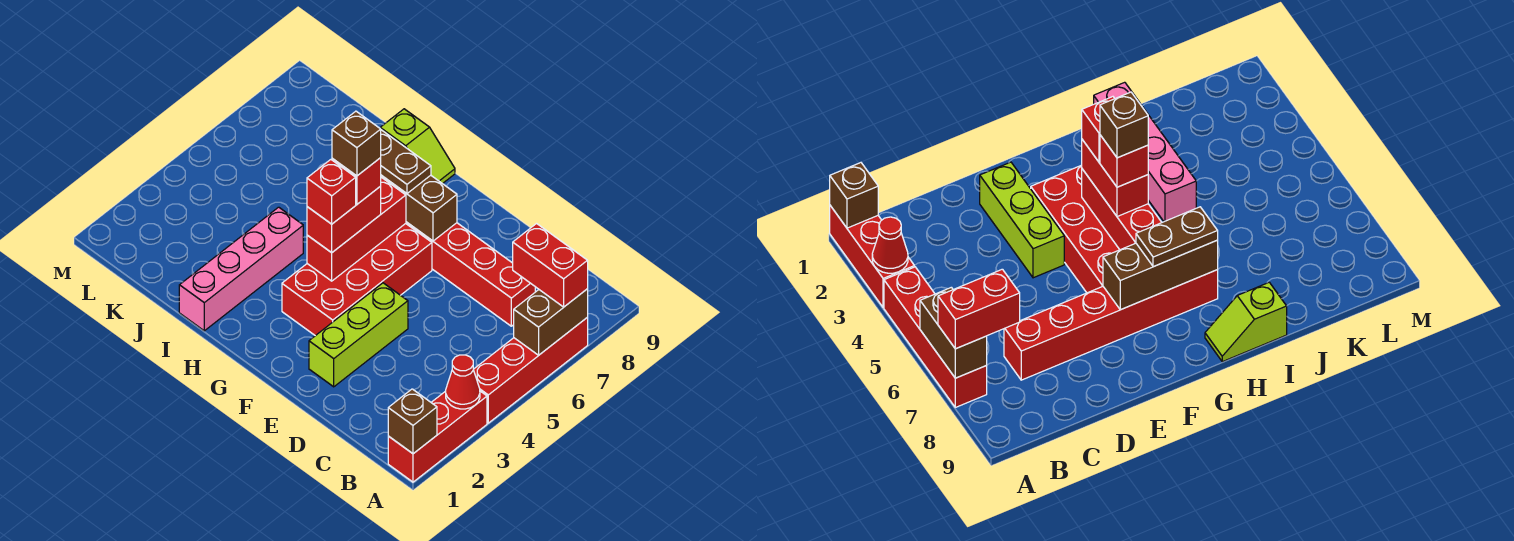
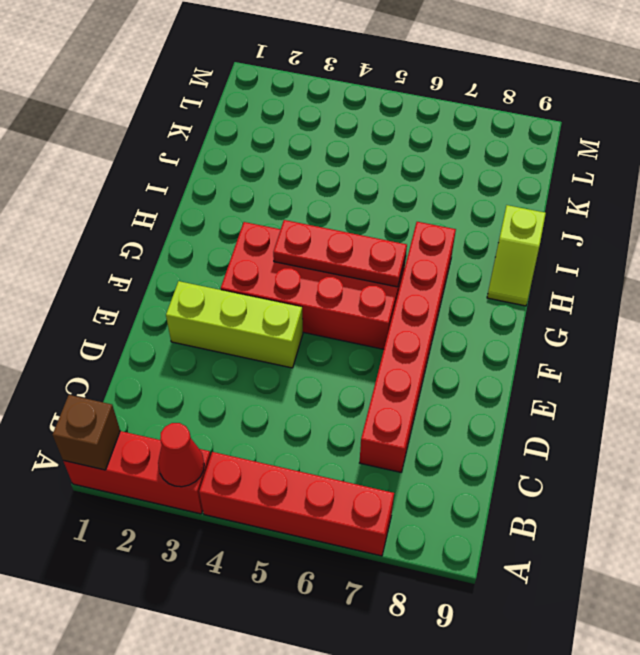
red plate G4:G6 level 2 -> red brick G4:G6 level 2
none -> pink brick I1:I4 level 1
none -> brown brick A6:A7 level 2
none -> brown brick F7:H7 level 2

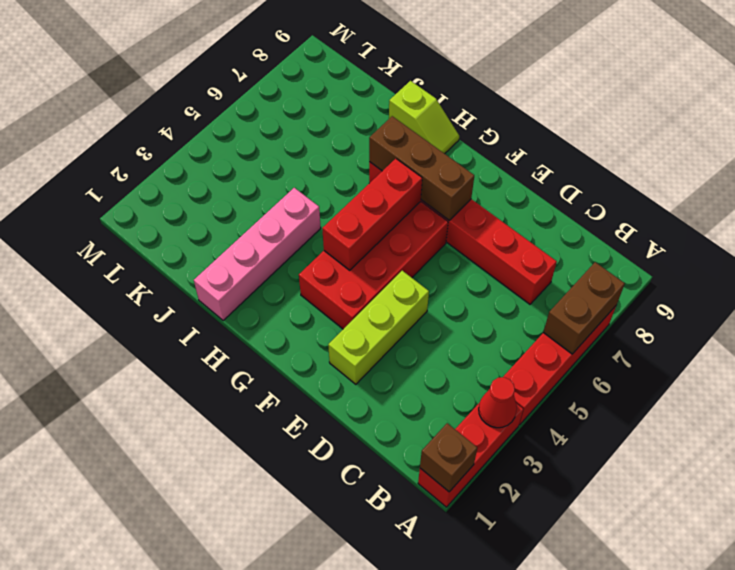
none -> red brick A7:B7 level 3
none -> red brick G4:G5 level 3
none -> brown plate G7:H7 level 3

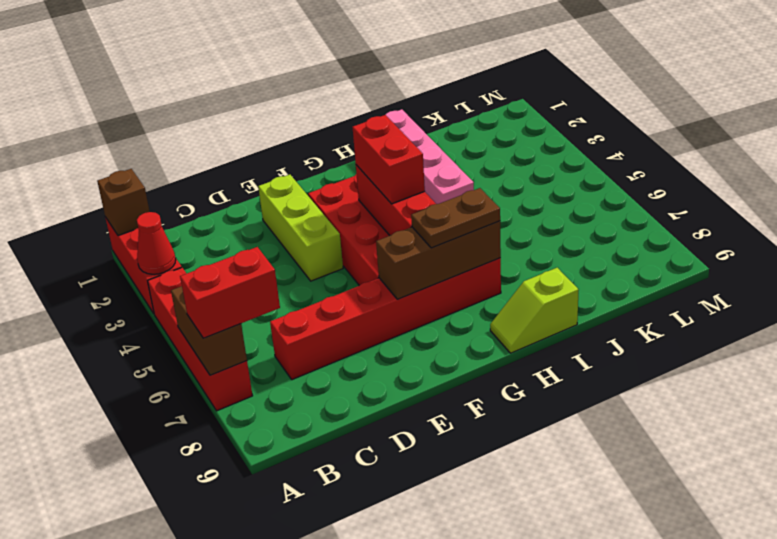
none -> red brick G4 level 4
none -> red brick G5 level 4
none -> brown brick G5 level 5

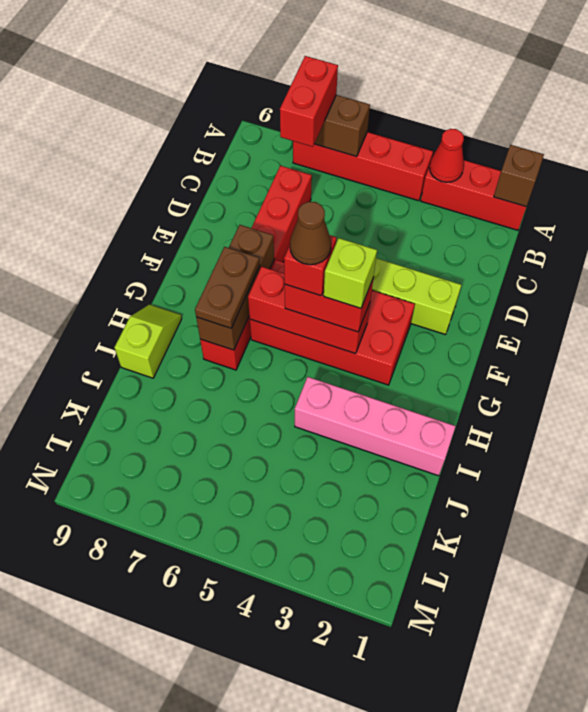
lime brick G4 level 4 -> red brick G4 level 4
brown cone G5 level 5 -> brown brick G5 level 5

